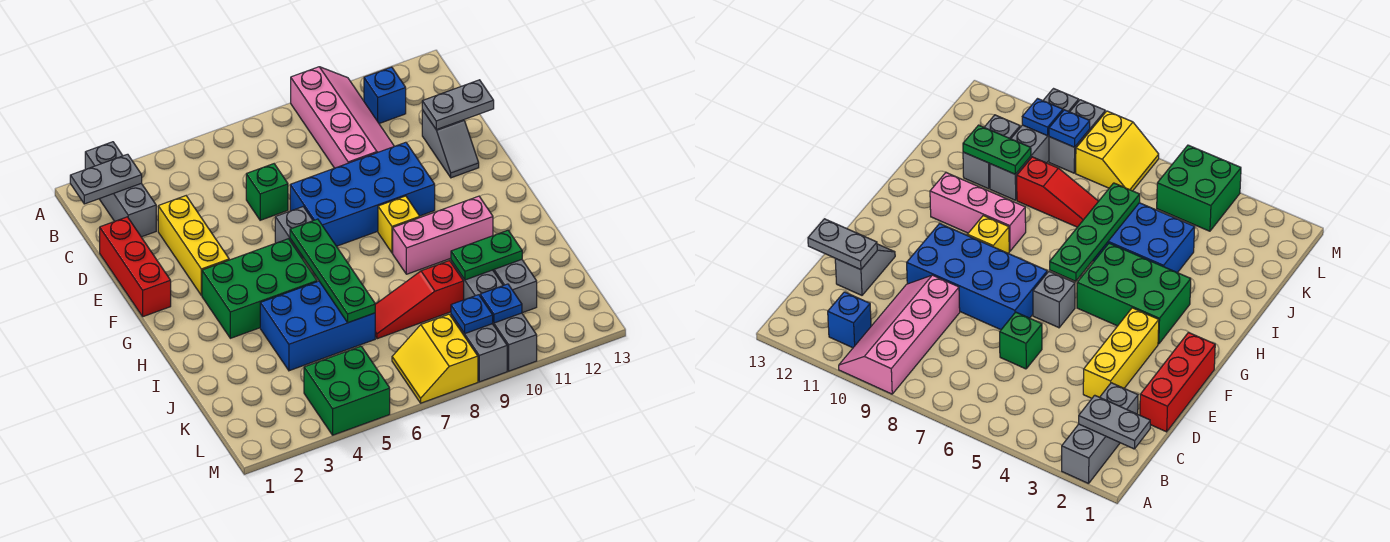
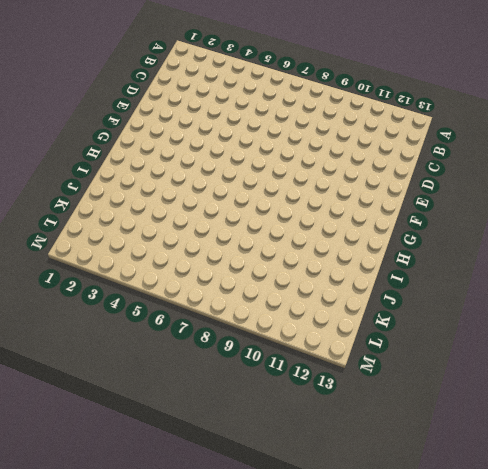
none -> grey brick A2:C2 level 1
none -> pink slope A9:D10 level 1 top 9
none -> blue brick B11 level 1

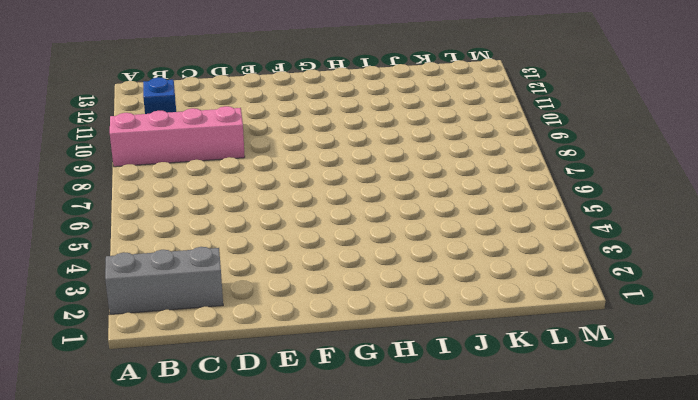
none -> red brick D1:F1 level 1
none -> yellow brick D3:F3 level 1
none -> green brick D6 level 1

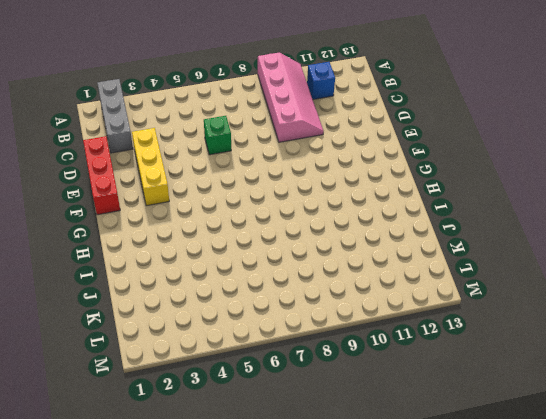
none -> grey slope D12:E12 level 1 top D
none -> blue brick E7:F10 level 1
none -> grey brick F6 level 1

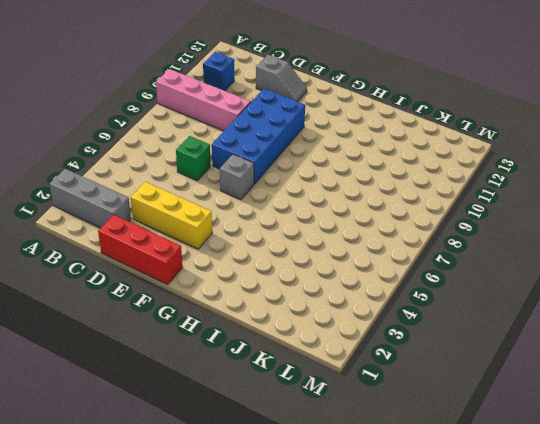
none -> green brick G3:H5 level 1
none -> yellow brick G9 level 1
none -> pink brick H9:H11 level 1

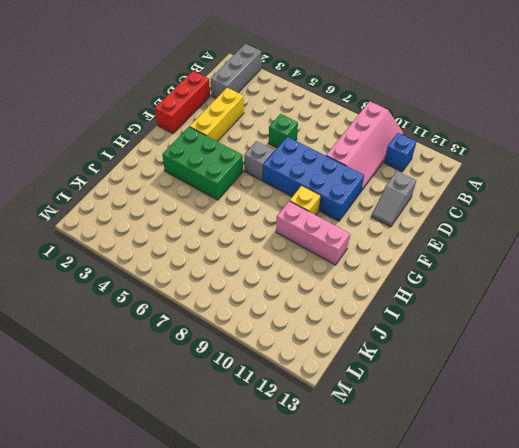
none -> blue brick I4:J6 level 1
none -> red slope J7:J9 level 1 top 9
none -> grey brick J10:M10 level 1

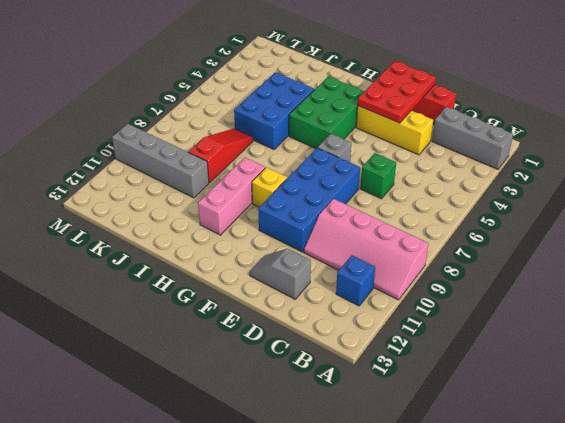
red plate E1:F3 level 2 -> none
none -> grey brick J11:K11 level 1
none -> green brick L4:M5 level 1
none -> yellow slope L7:M8 level 1 top 8

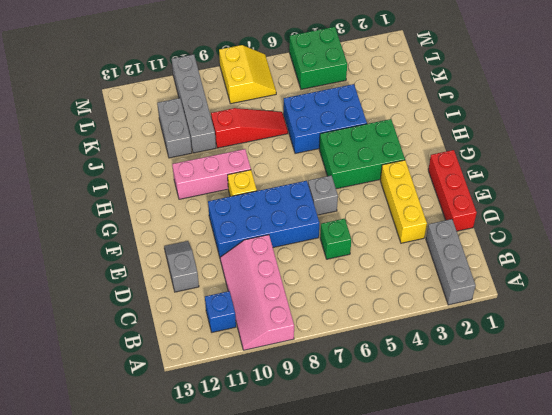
none -> grey brick L9:M9 level 1
none -> grey plate B1:B2 level 2
none -> grey plate D12:D13 level 2

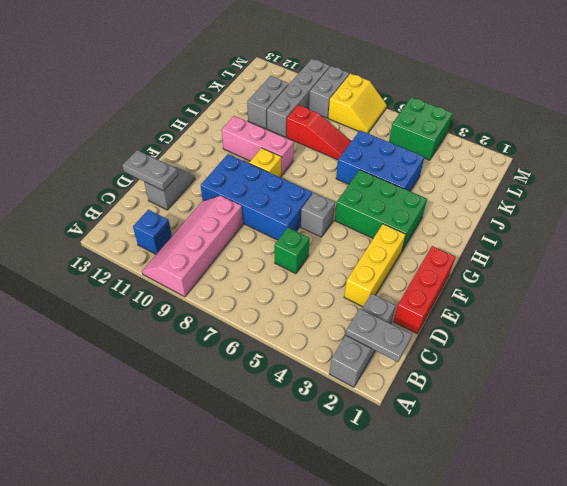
none -> green plate G6:J6 level 2
none -> green plate J10:J11 level 2
none -> blue plate L9 level 2

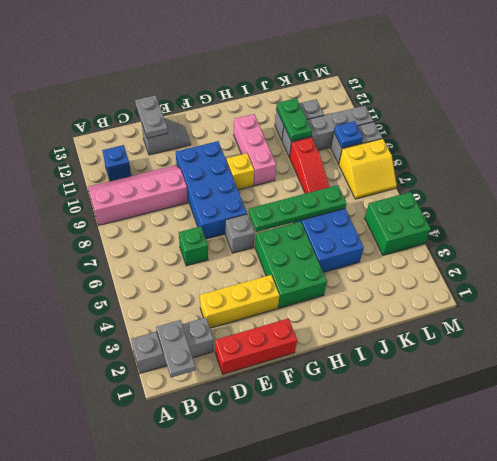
none -> blue plate L10 level 2

